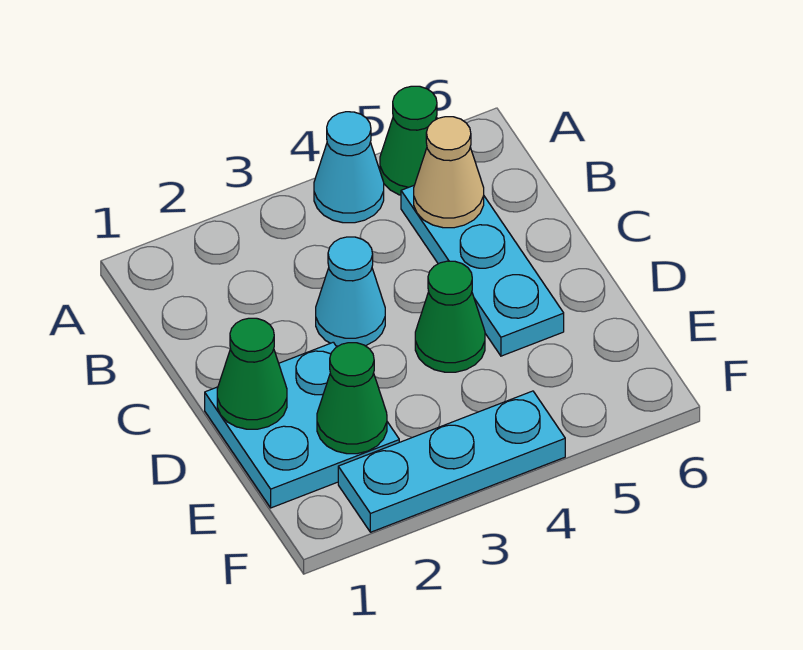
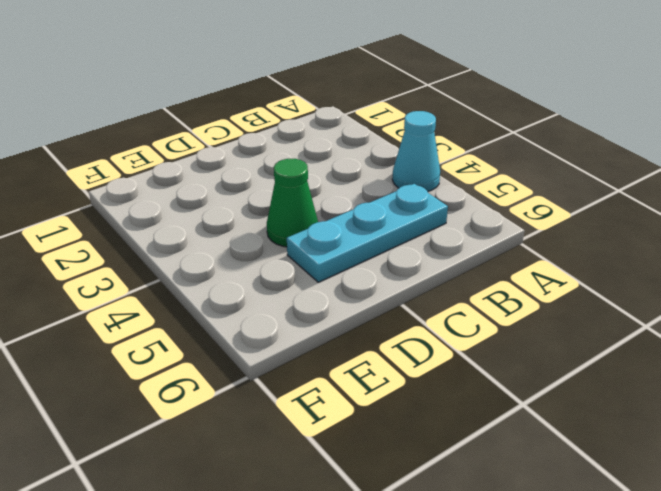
none -> green cone A5 level 1
none -> cyan cone C3 level 1

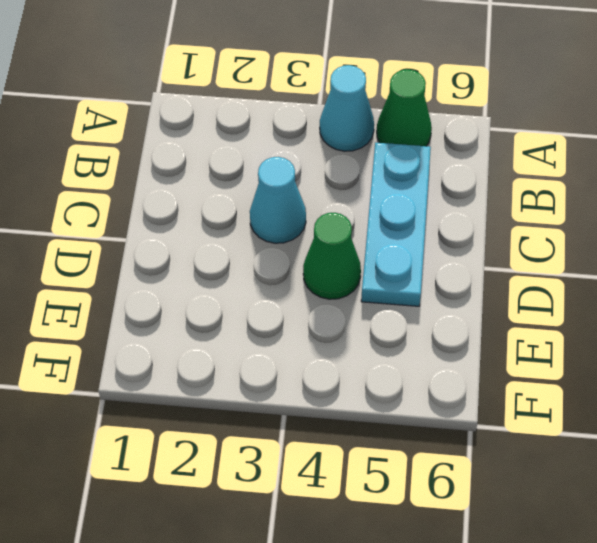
none -> cyan plate D1:E2 level 1
none -> cyan plate F2:F4 level 1

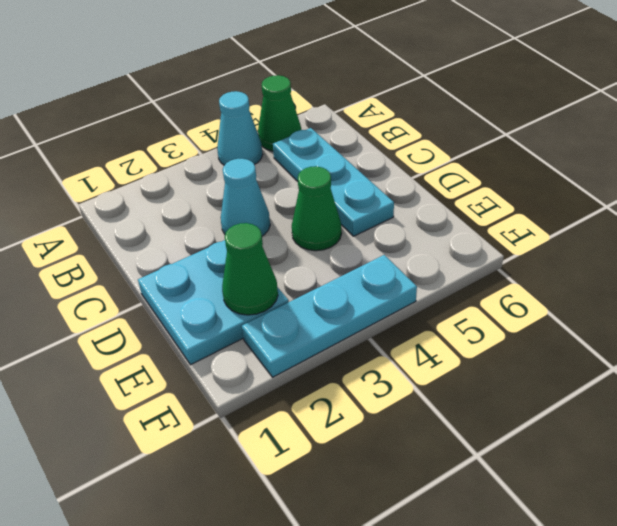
none -> tan cone B5 level 2
none -> green cone D1 level 2

